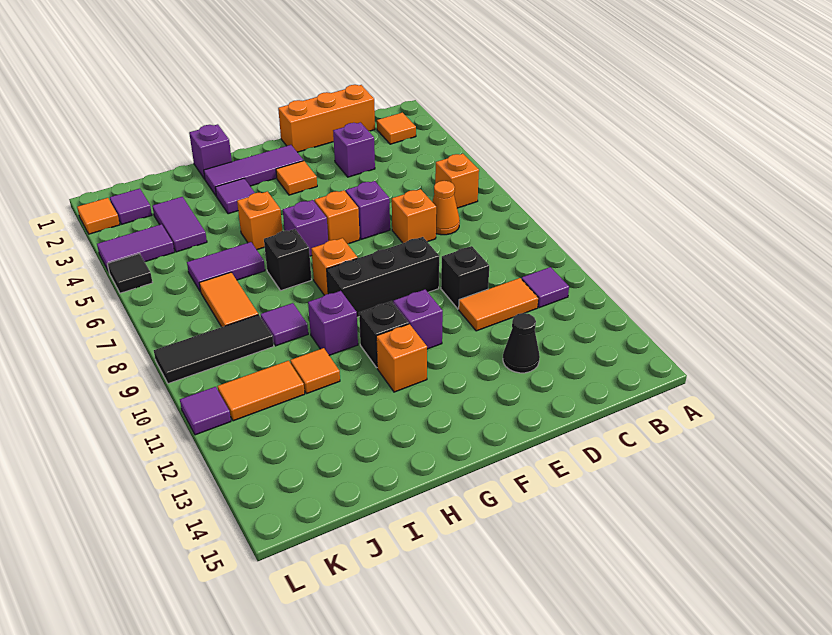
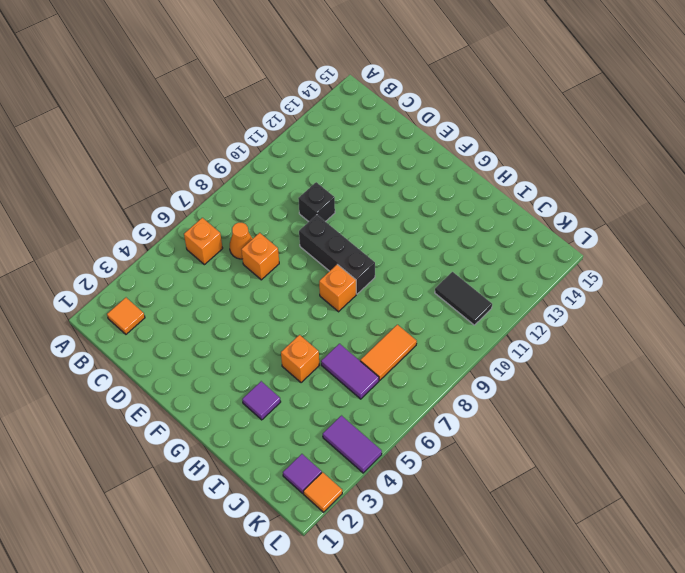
black tile J11:K11 level 1 -> orange tile J11:K11 level 1
none -> purple tile B11 level 1
none -> orange brick C1:E1 level 1
none -> orange tile C11:D11 level 1
none -> purple brick D3 level 1

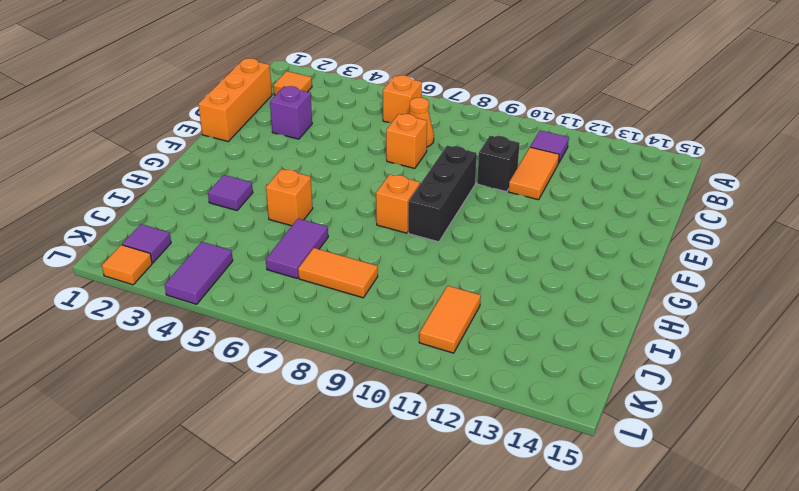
none -> black cone D13 level 1
none -> purple brick E6 level 1
none -> purple tile F2:H2 level 1
none -> orange tile F3 level 1

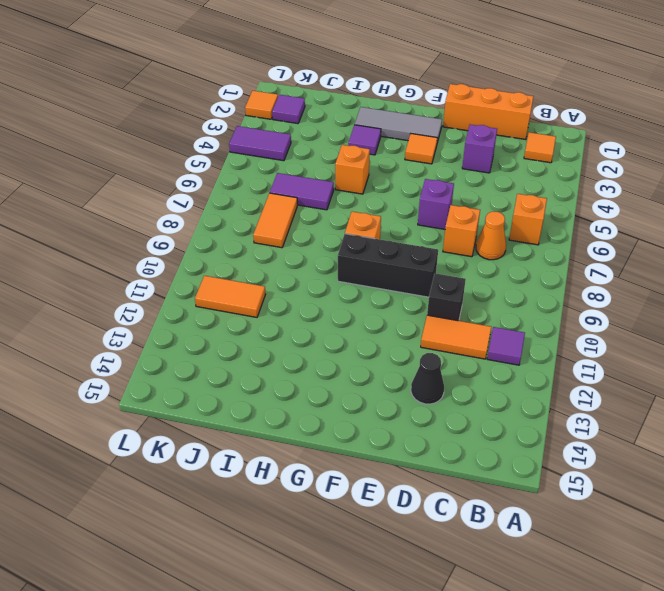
grey tile F2:H2 level 1 -> purple tile F2:H2 level 1
none -> orange brick F6 level 1
none -> purple brick F11 level 1
none -> purple brick G6 level 1
none -> black brick G11 level 1

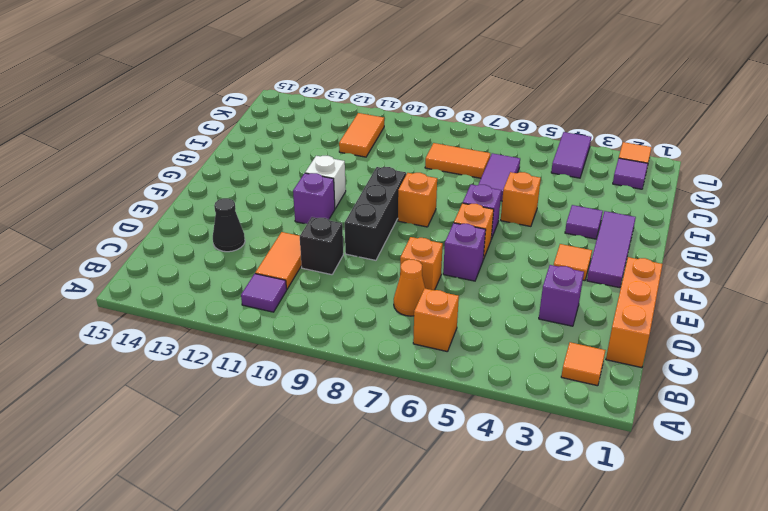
white brick G11 level 1 -> black brick G11 level 1
none -> orange brick G12 level 1
none -> purple brick H1 level 1
none -> black brick H7 level 1
none -> purple brick H10 level 1

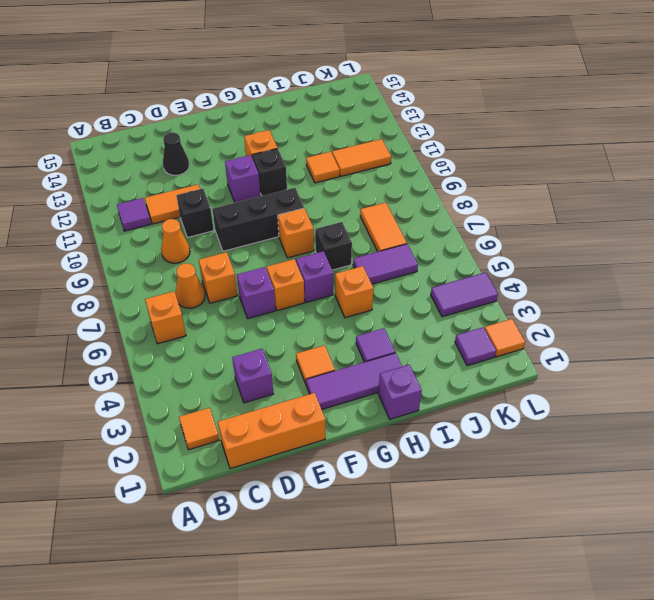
orange cone C9 level 1 -> none
none -> purple brick H10 level 1
none -> purple tile I9 level 1
none -> purple tile J3:J4 level 1
none -> black tile J9:L9 level 1

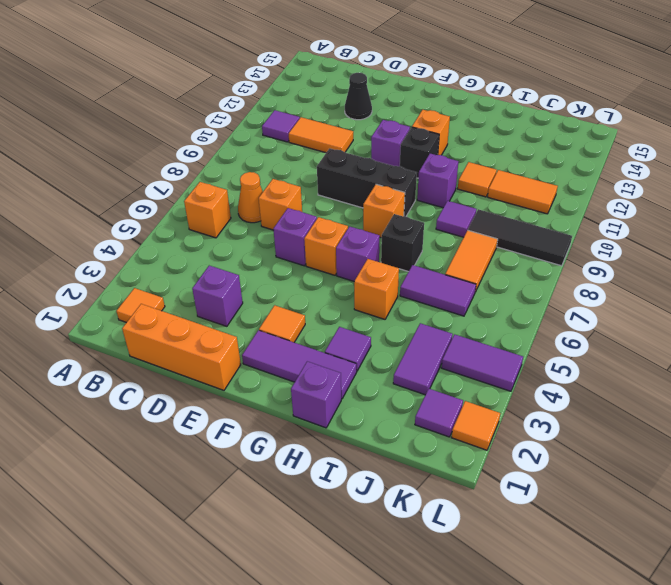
none -> black brick D10 level 1
none -> black tile L5 level 1
none -> purple tile L11 level 1

